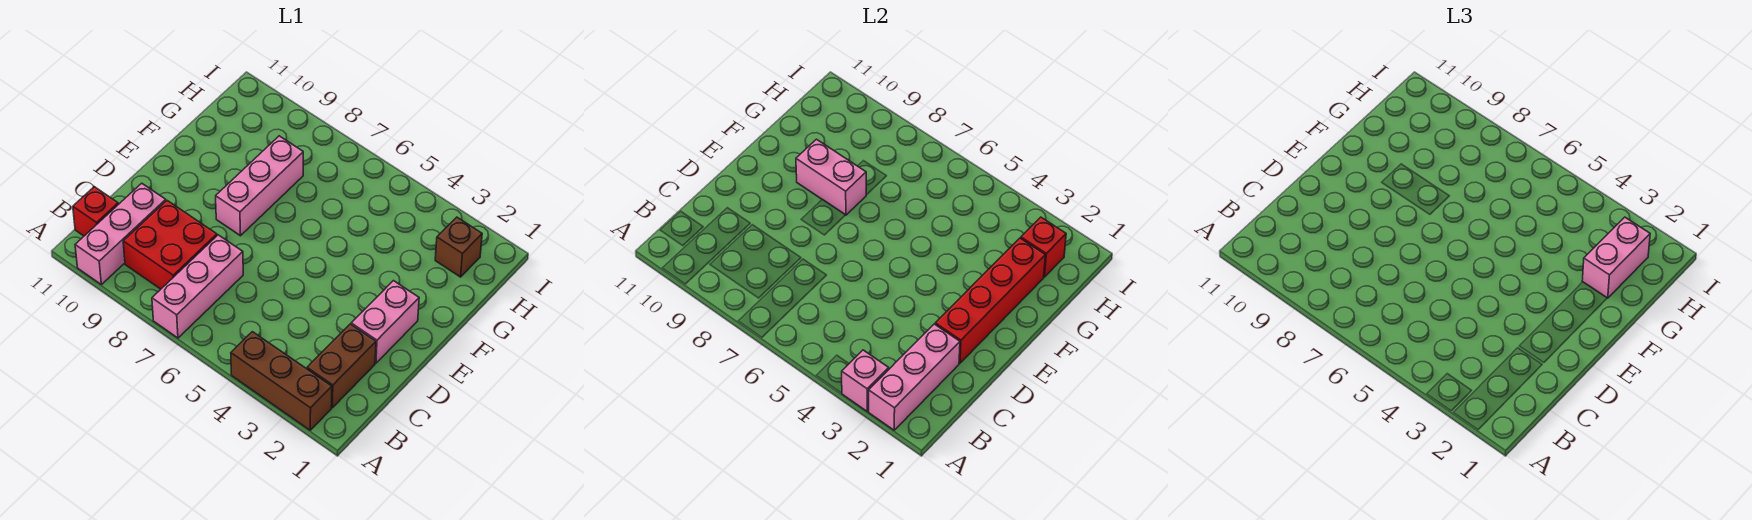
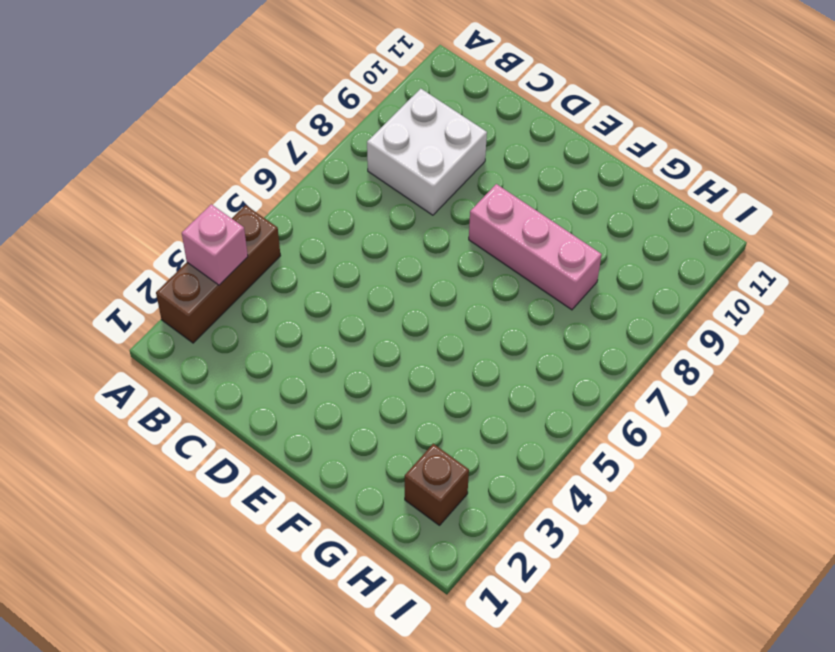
white brick B8:C9 level 1 -> red brick B8:C9 level 1
none -> pink brick A7:C7 level 1
none -> pink brick A10:C10 level 1
none -> brown brick B2:C2 level 1

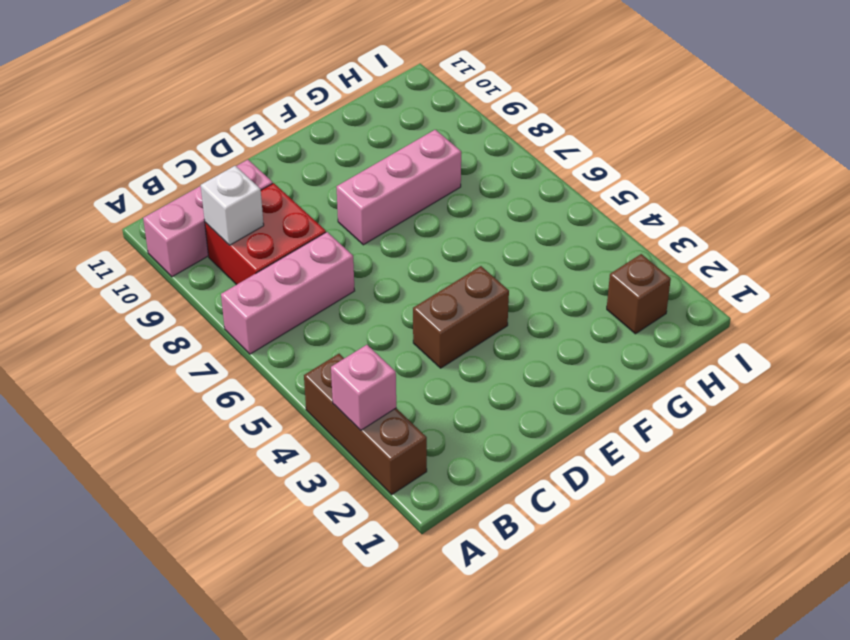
white brick B9 level 2 -> none
brown brick D4:E4 level 1 -> brown brick B2:C2 level 1
none -> red brick B11 level 1
none -> pink brick D2:E2 level 1
none -> pink brick A2:C2 level 2

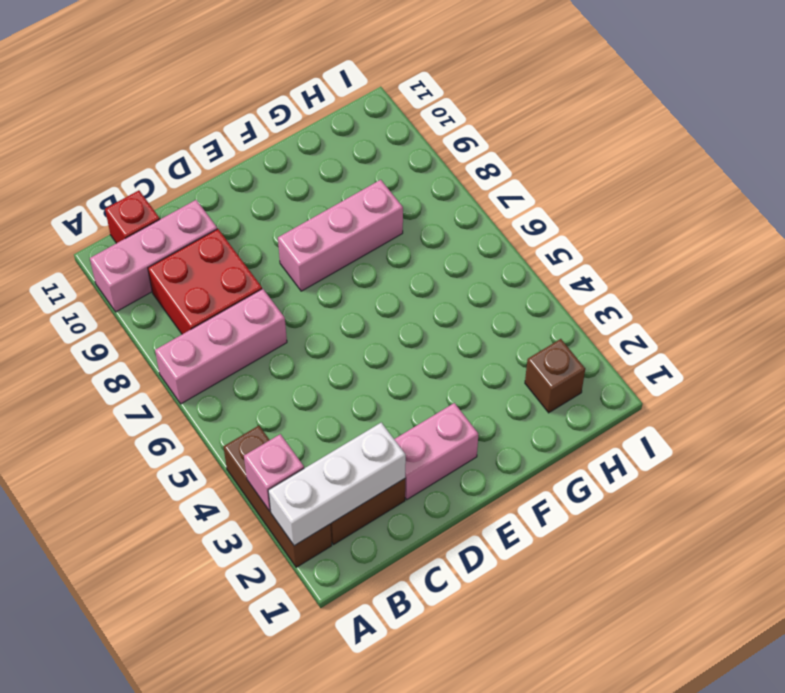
white brick A2:C2 level 2 -> pink brick A2:C2 level 2
none -> red brick D2:G2 level 2
none -> pink brick F8:F9 level 2
none -> red brick H2 level 2

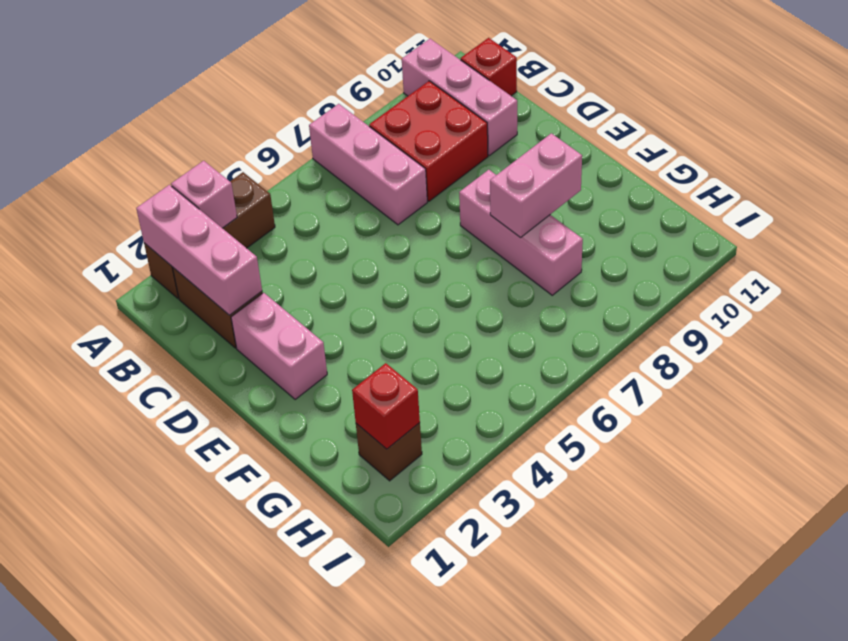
none -> red brick D2:G2 level 2
none -> pink brick G2:H2 level 3

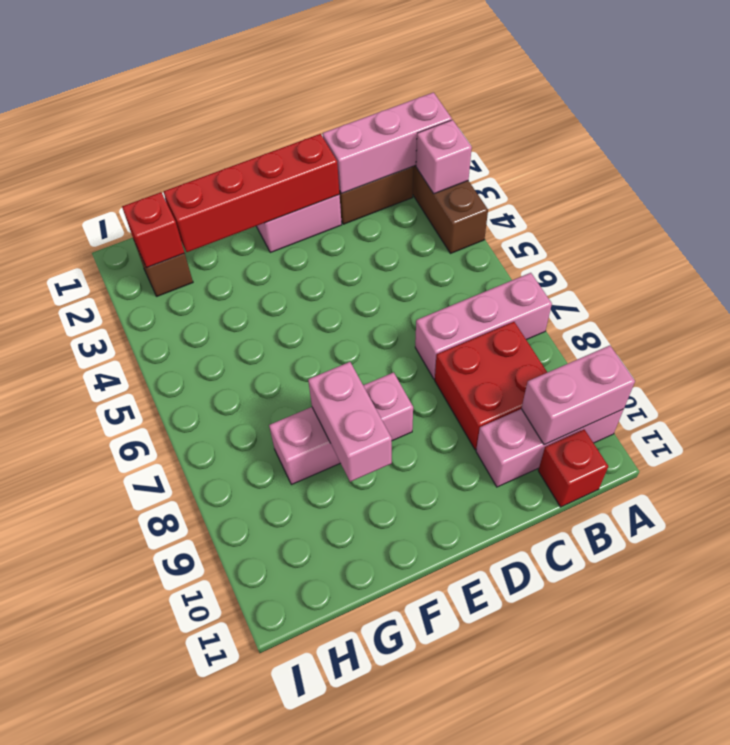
pink brick A10:B10 level 2 -> pink brick G2:H2 level 3

